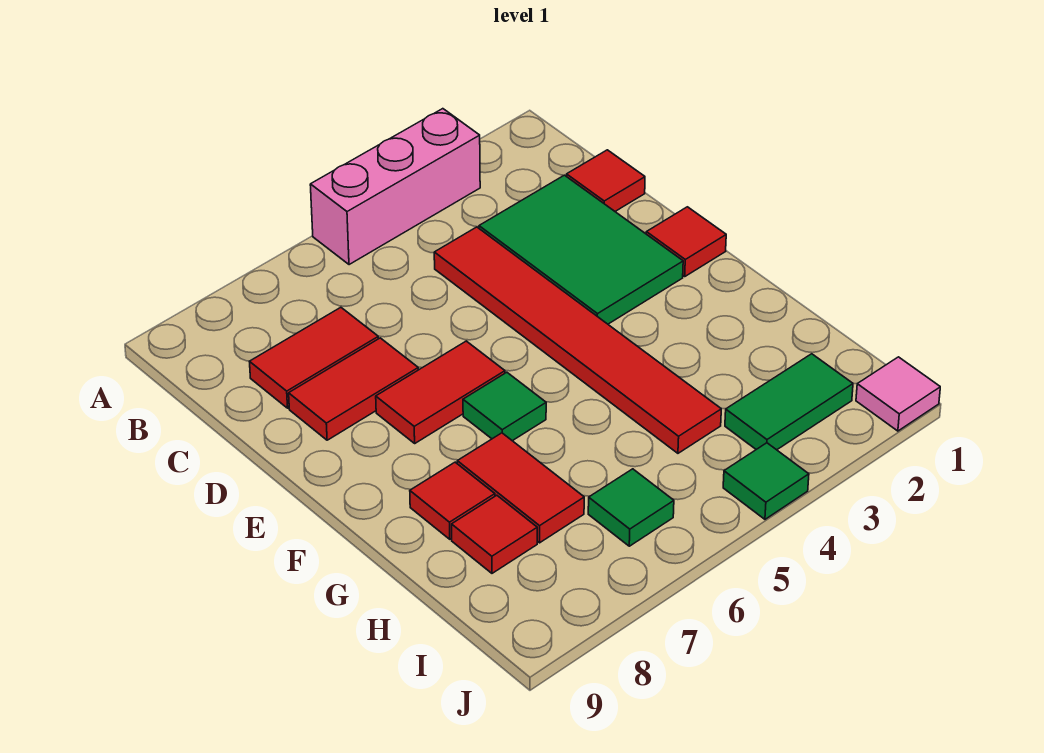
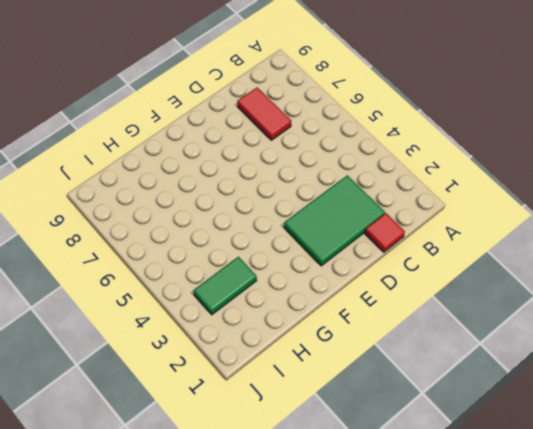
green tile H3:I3 level 1 -> green tile I2:I3 level 1
none -> pink brick A3:A5 level 1
none -> red tile C4:H4 level 1
none -> red tile D7:D8 level 1

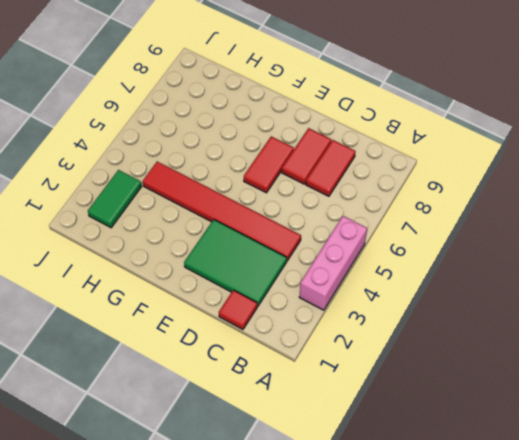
none -> red tile E1 level 1
none -> green tile F6 level 1
none -> red tile G7:H7 level 1

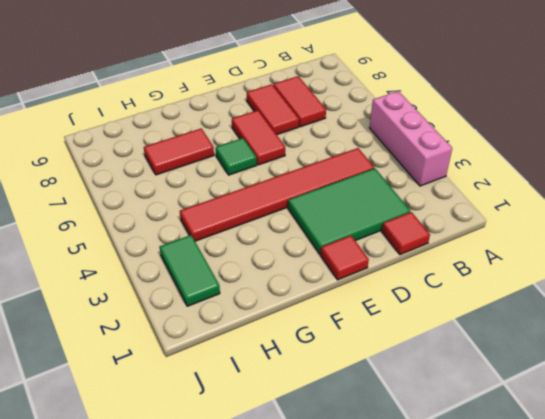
none -> red tile G8 level 1
none -> red tile H8 level 1
none -> green tile I6 level 1

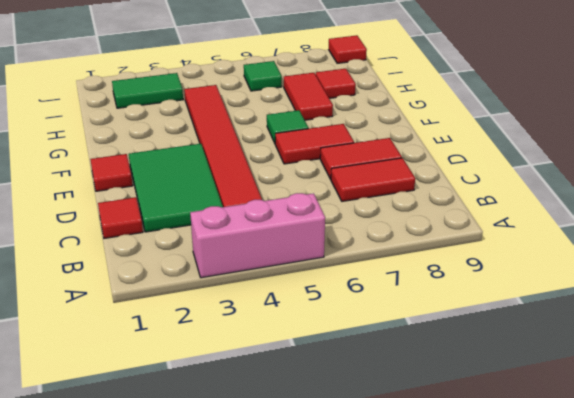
red tile J9 level 1 -> red tile G8 level 1
none -> pink tile J1 level 1
none -> green tile J4 level 1

